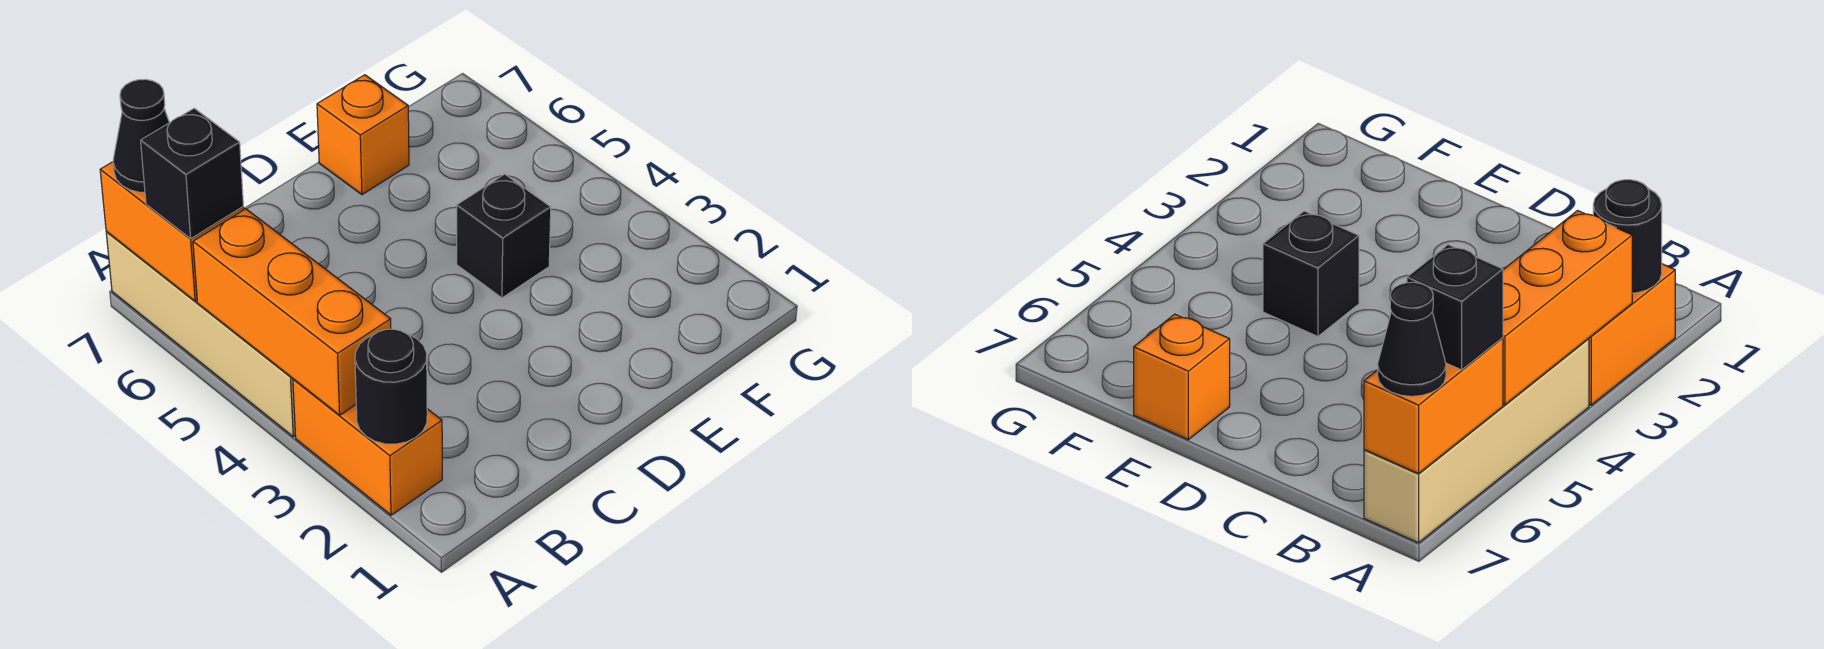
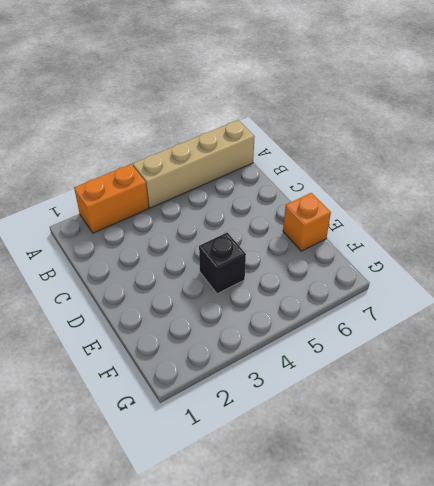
none -> black round brick A2 level 2
none -> orange brick A3:A5 level 2

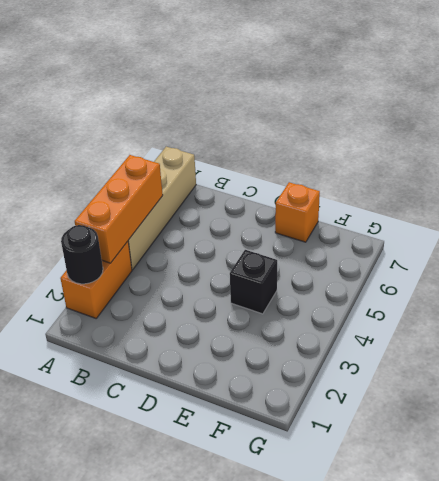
none -> orange brick A6:A7 level 2
none -> black brick A6 level 3

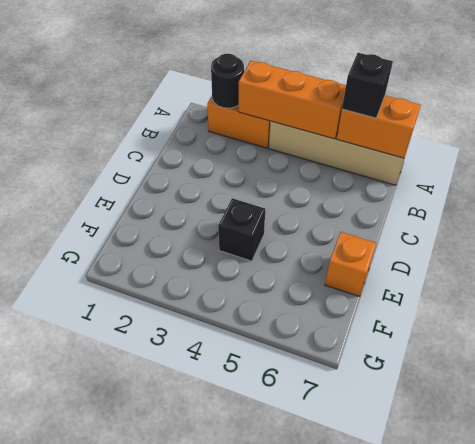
none -> black cone A7 level 3

